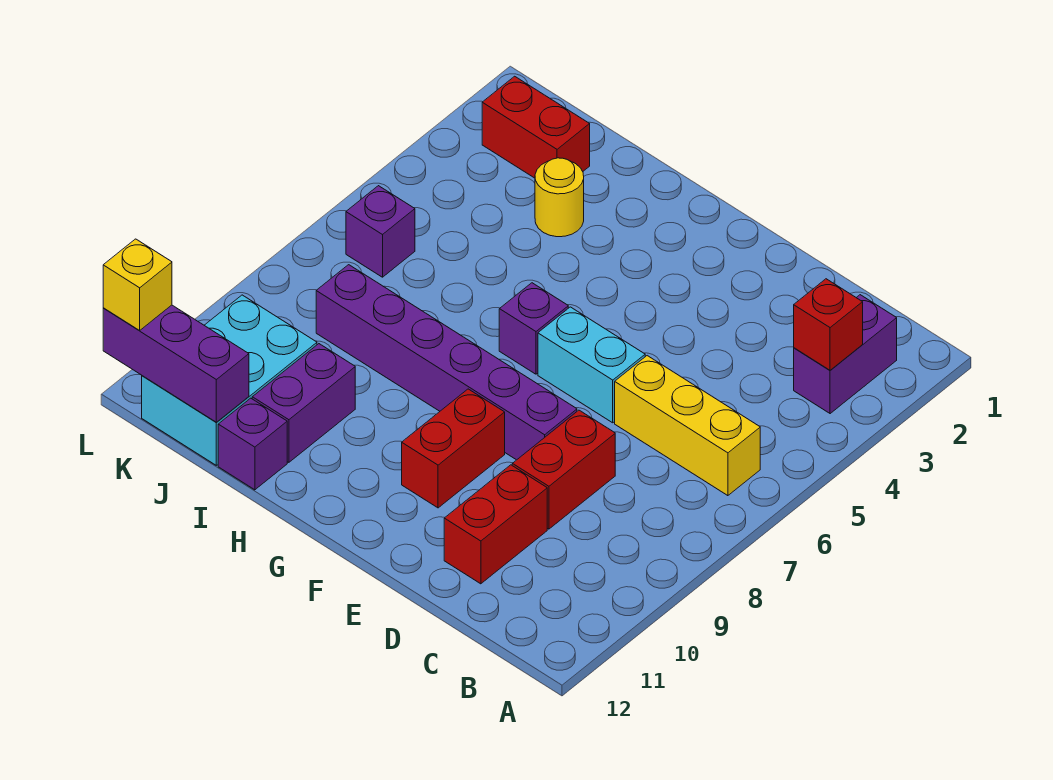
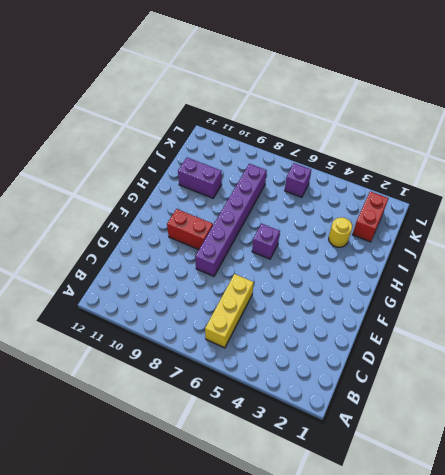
none -> purple brick B2:B3 level 1
none -> red brick D8:D9 level 1
none -> red brick D10:D11 level 1

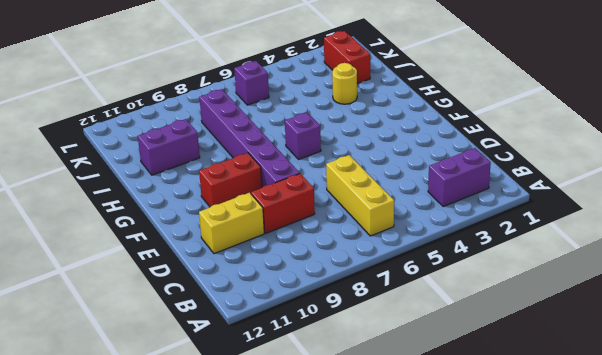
yellow brick D10:D11 level 1 -> red brick D10:D11 level 1
none -> cyan brick E6:F6 level 1
none -> purple brick I12 level 1
none -> cyan brick J10:K12 level 1

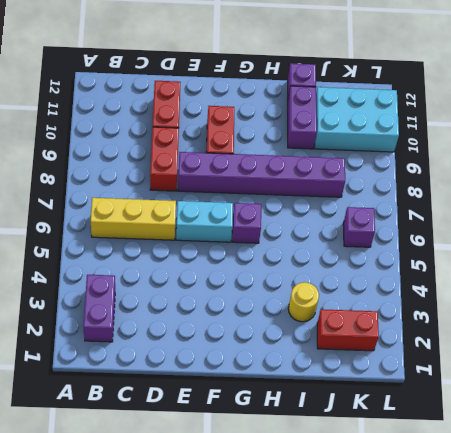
cyan brick J10:L11 level 1 -> cyan brick J10:K12 level 1
none -> red brick B3 level 2
none -> purple brick J12:L12 level 2
none -> yellow brick L12 level 3

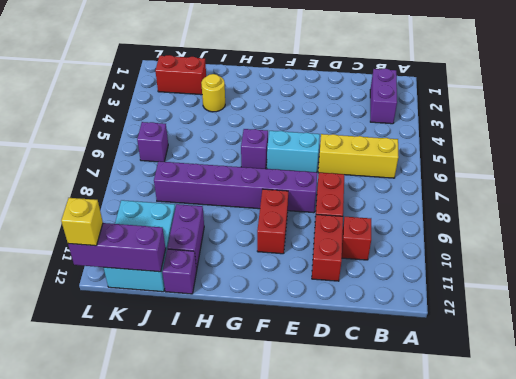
red brick C10 level 1 -> red brick B3 level 2

